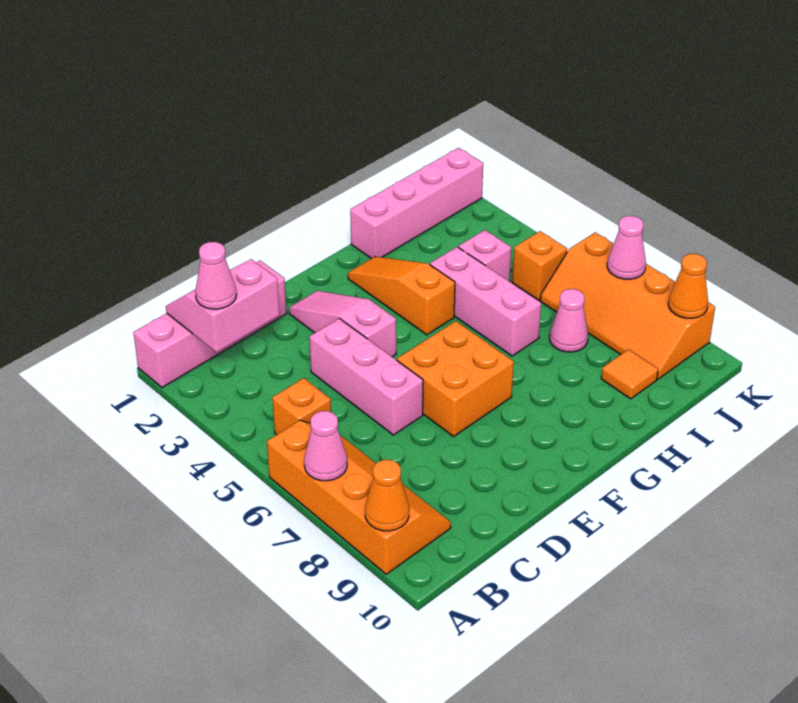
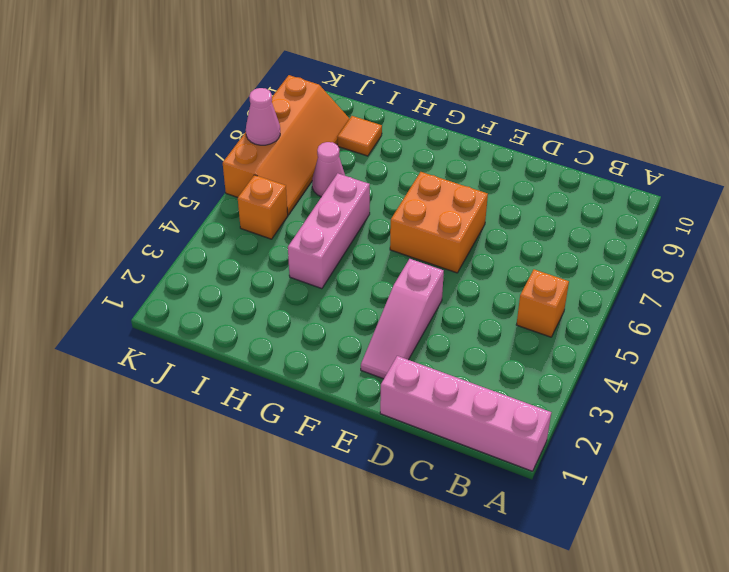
none -> orange slope A6:B9 level 1 top A
none -> pink brick D4:D6 level 1
none -> orange slope G2:G4 level 1 top 4

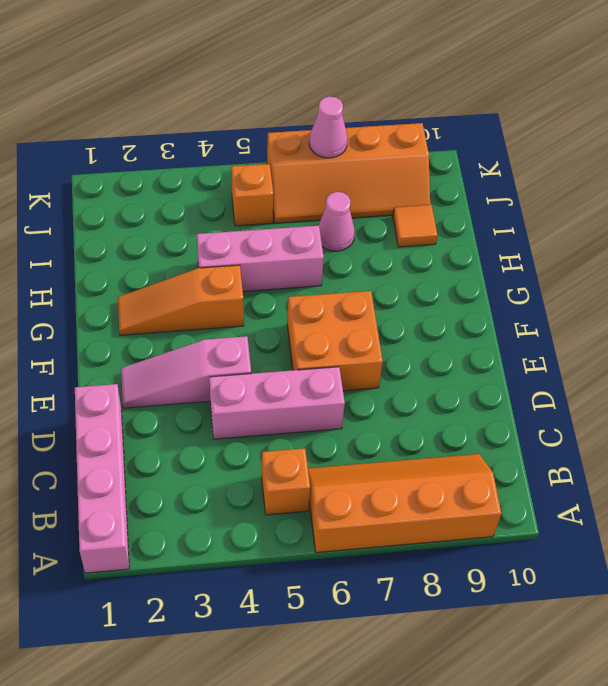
none -> pink brick H1:K1 level 1
none -> pink brick I4 level 1
none -> pink cone A7 level 2

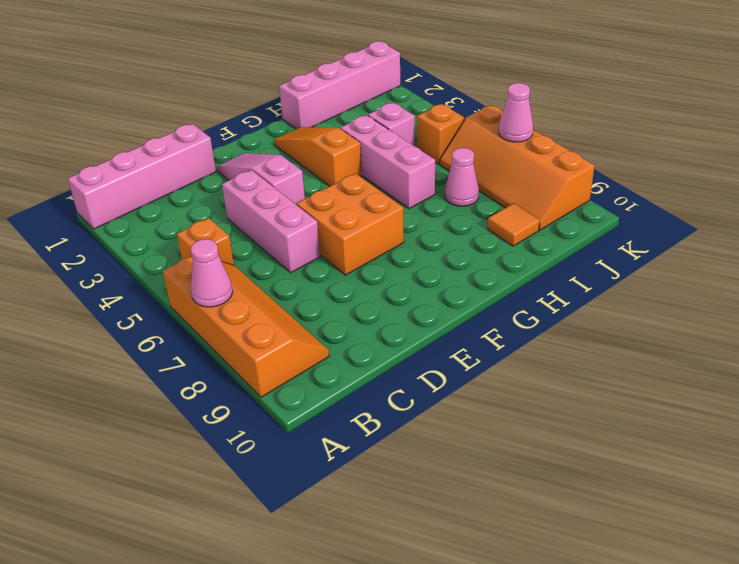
none -> orange cone A9 level 2
none -> pink slope B1:C2 level 2 top 2
none -> orange cone K9 level 2

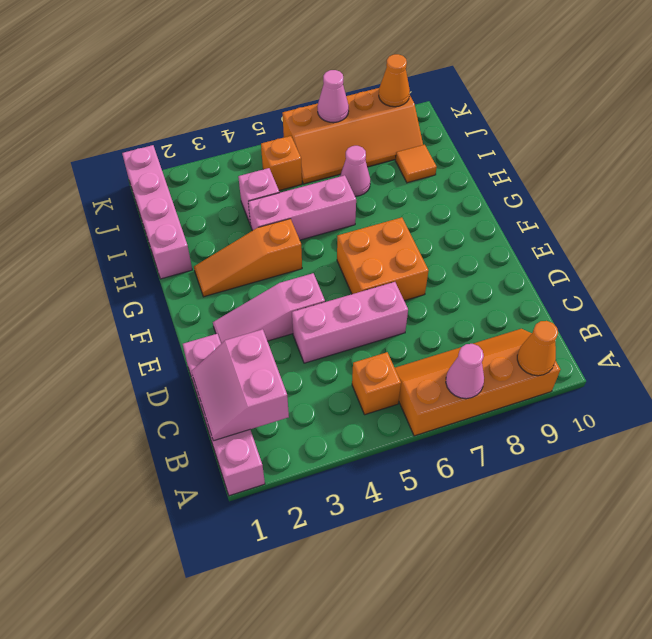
none -> pink cone B2 level 3

